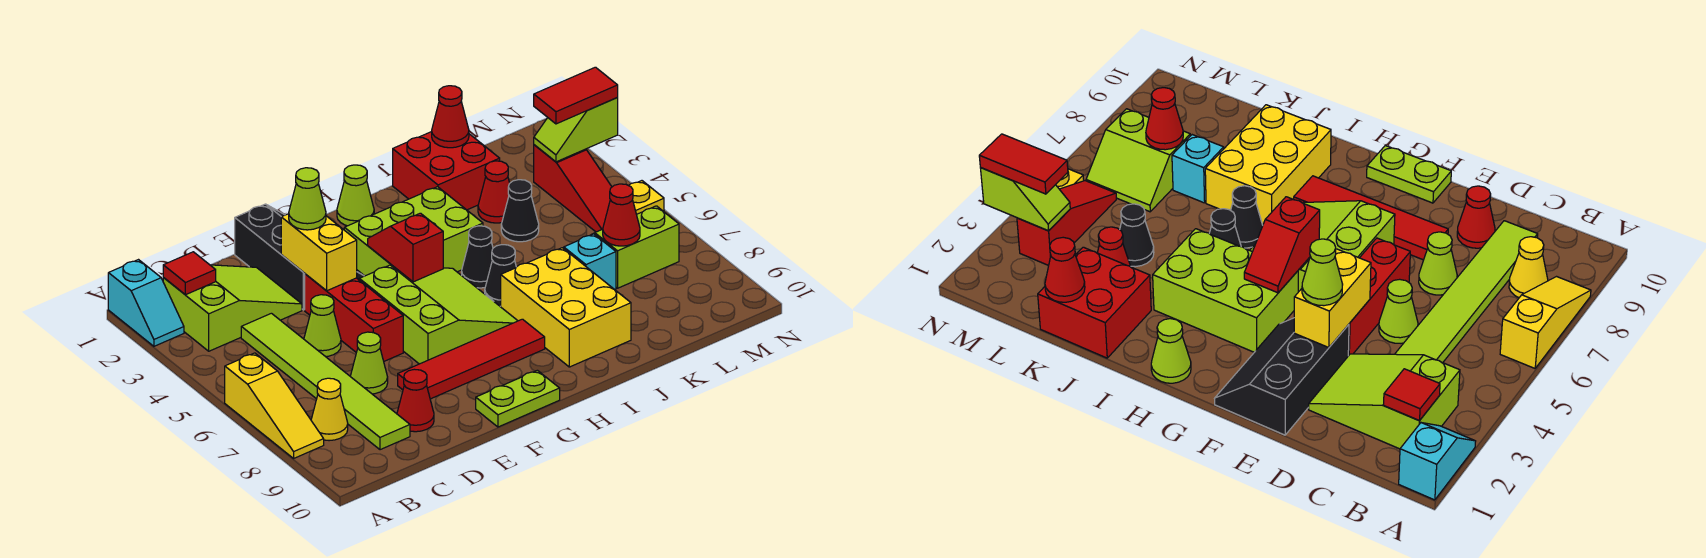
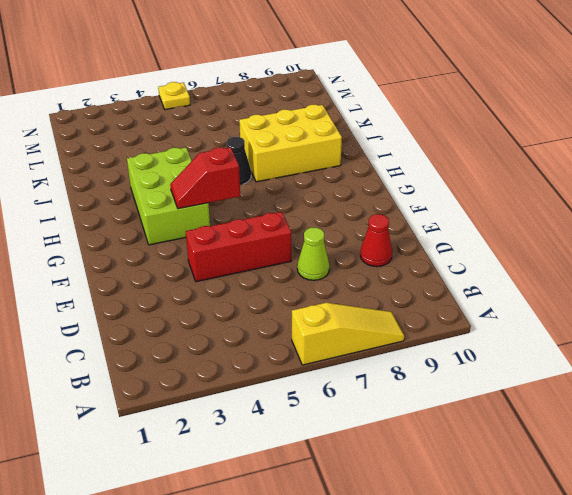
none -> cyan slope A1:A2 level 1 top 1
none -> lime slope B2:D3 level 1 top B
none -> yellow cone B8 level 1
none -> lime tile C4:C9 level 1

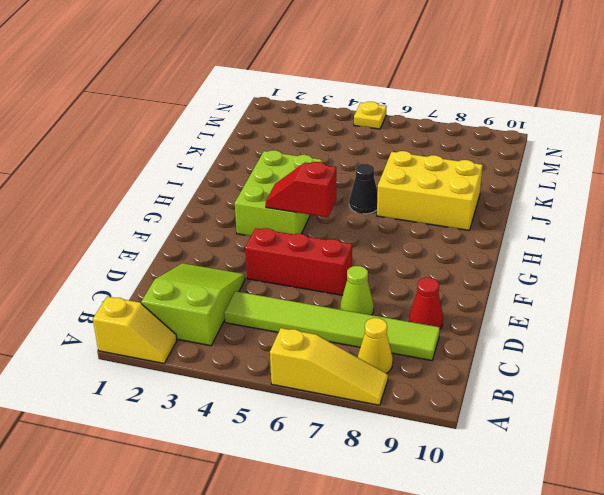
yellow slope A1:A2 level 1 top 1 -> cyan slope A1:A2 level 1 top 1
none -> lime cone D5 level 1
none -> black slope E1:F3 level 1 top E
none -> red tile E8:H8 level 1
none -> lime slope F5:H7 level 1 top F

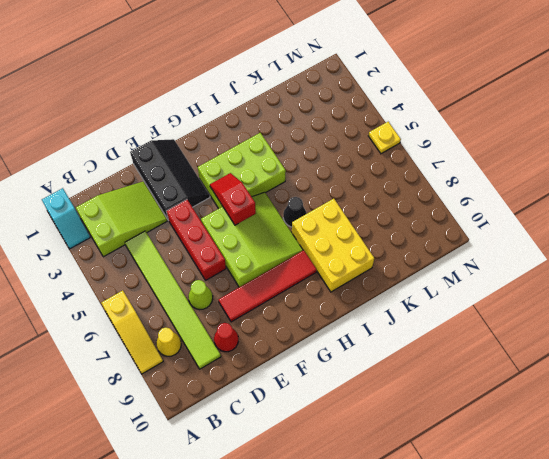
none -> lime cone D5 level 1
none -> lime plate F10:G10 level 1
none -> lime cone H1 level 1
none -> black cone I5 level 1

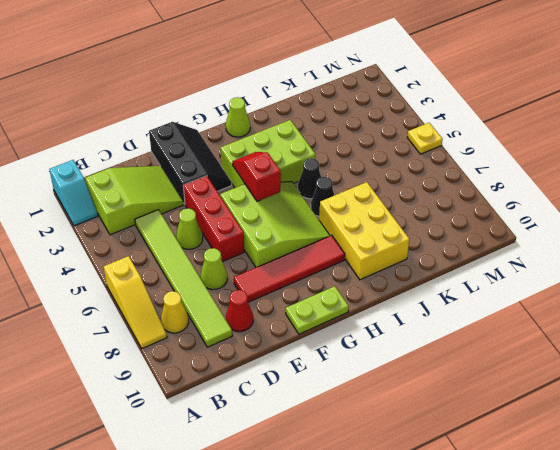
none -> red brick J1:K2 level 1
none -> red cone K3 level 1
none -> black cone K4 level 1
none -> cyan brick K7 level 1

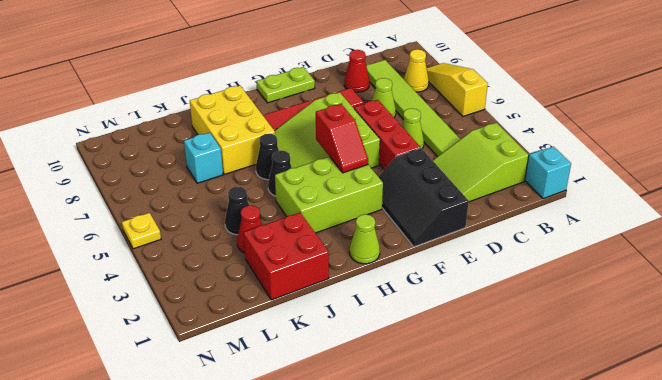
none -> lime slope L6:M7 level 1 top 7
none -> red slope M3:M5 level 1 top 3
none -> red tile B2 level 2
none -> yellow brick E3:E4 level 2

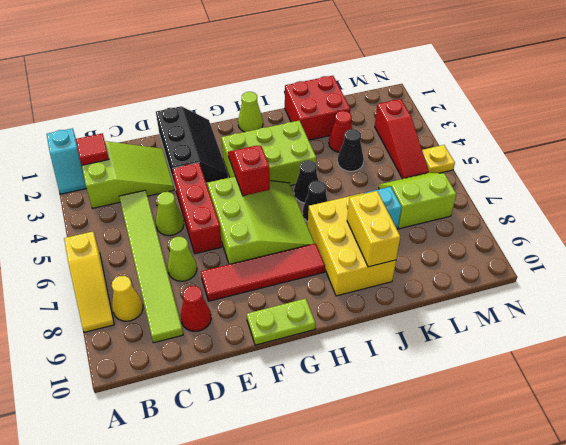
yellow brick J8:J9 level 2 -> yellow brick E3:E4 level 2
none -> red cone K1 level 2
none -> red cone L7 level 2
none -> lime slope M3:N3 level 2 top N
none -> lime cone E3 level 3

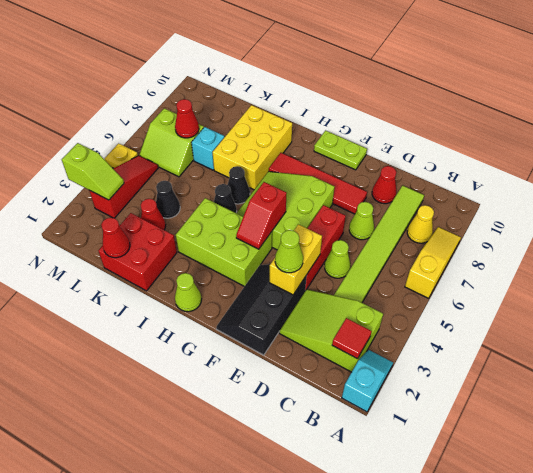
none -> red tile M3:N3 level 3

